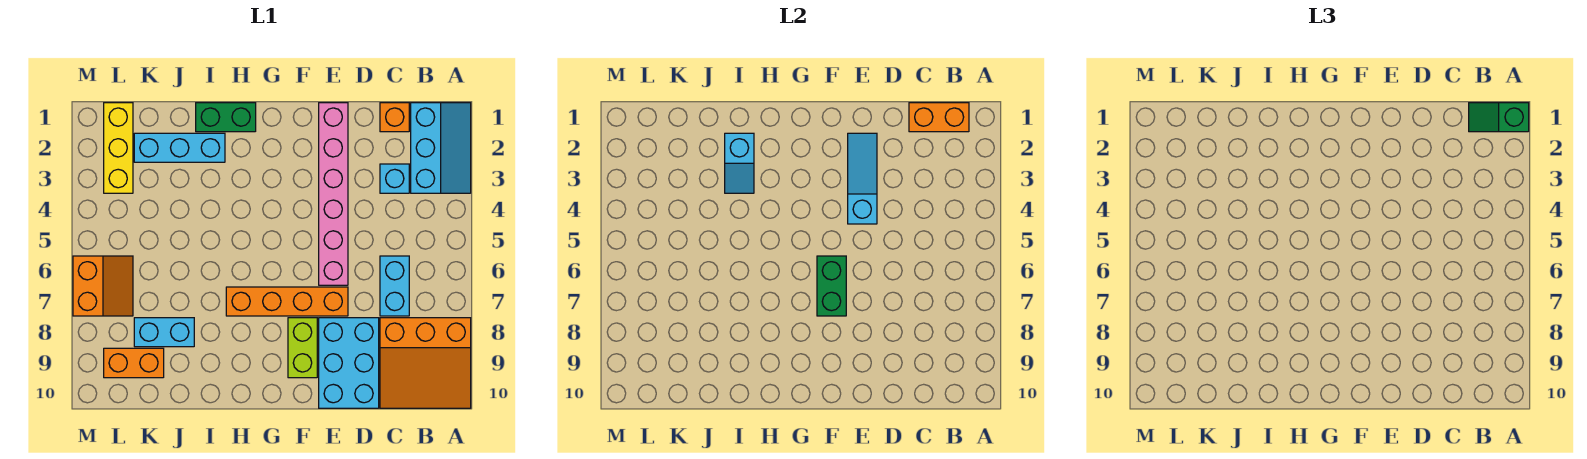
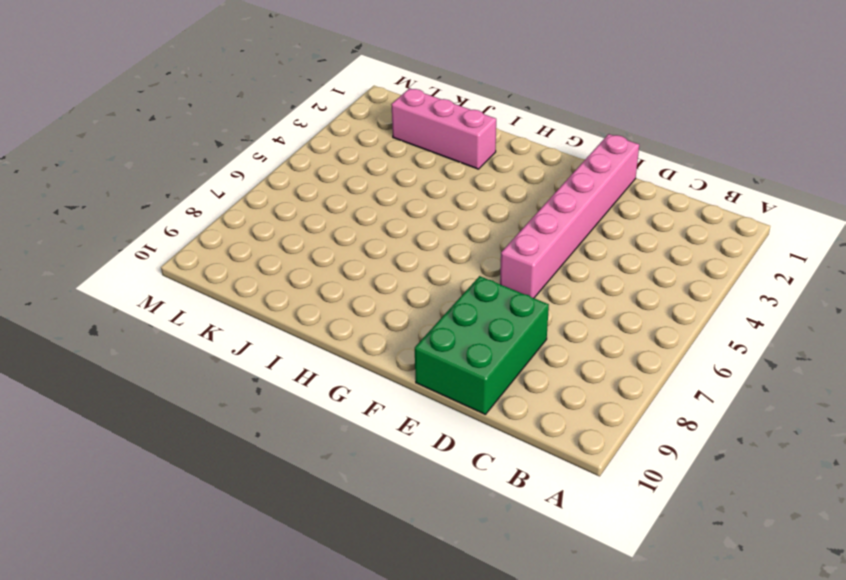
green brick D8:E10 level 1 -> cyan brick D8:E10 level 1
pink brick I2:K2 level 1 -> cyan brick I2:K2 level 1
none -> cyan slope A1:B3 level 1 top B
none -> orange slope A8:C10 level 1 top 8
none -> orange brick C1 level 1

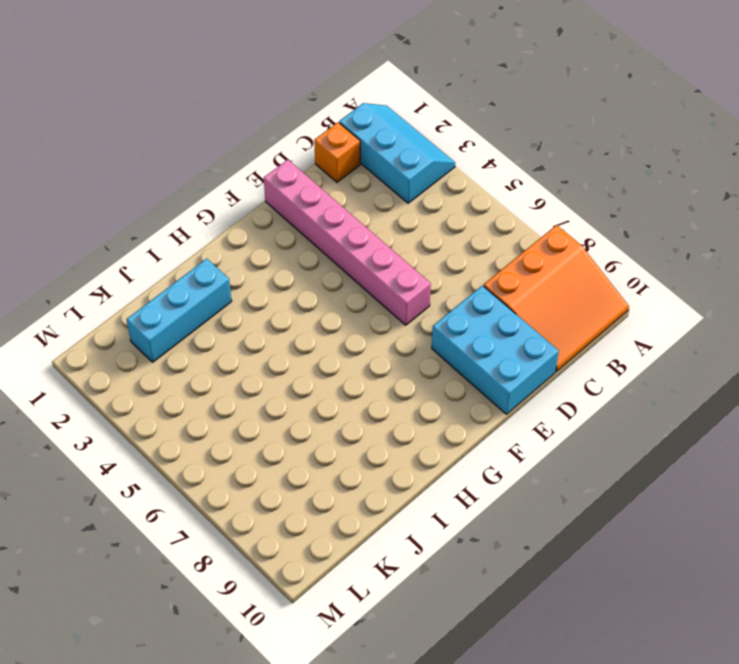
none -> cyan brick C3 level 1
none -> cyan brick C6:C7 level 1
none -> orange brick E7:H7 level 1

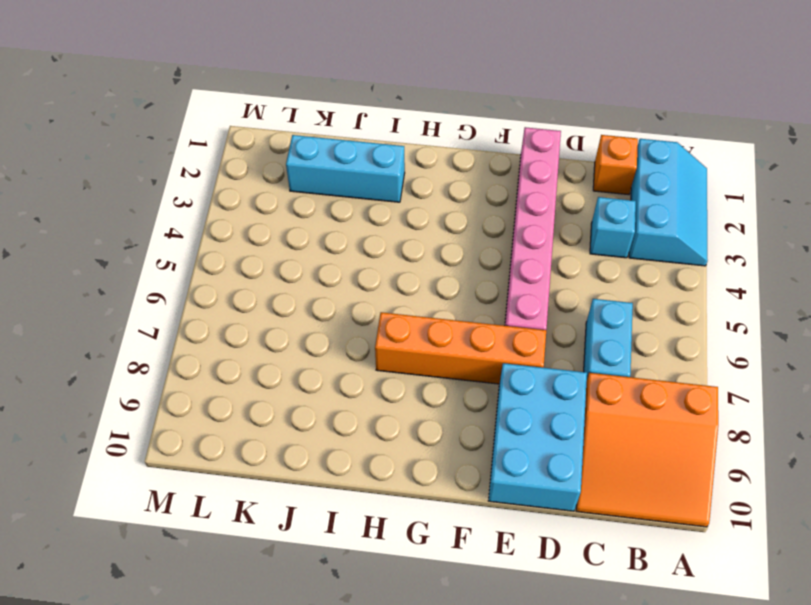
none -> lime brick F8:F9 level 1
none -> green brick H1:I1 level 1
none -> cyan brick J8:K8 level 1

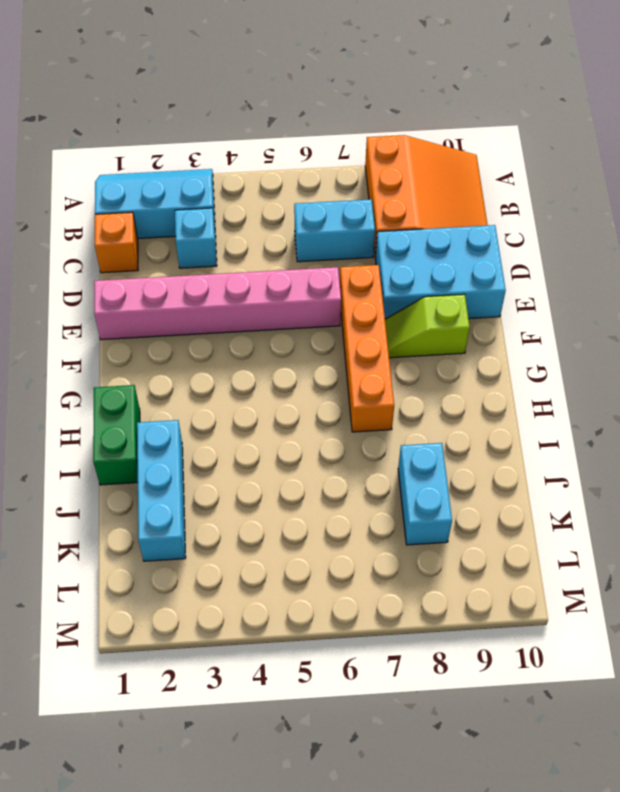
lime slope F8:F9 level 1 top 9 -> lime brick F8:F9 level 1
none -> orange brick K9:L9 level 1
none -> yellow brick L1:L3 level 1
none -> orange slope L6:M7 level 1 top M

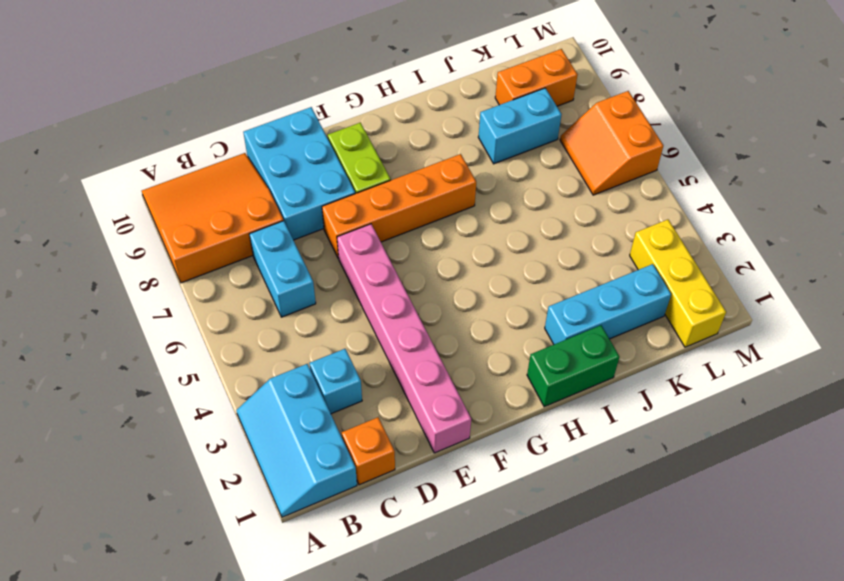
none -> orange brick B1:C1 level 2
none -> cyan slope E2:E4 level 2 top 4
none -> green brick F6:F7 level 2

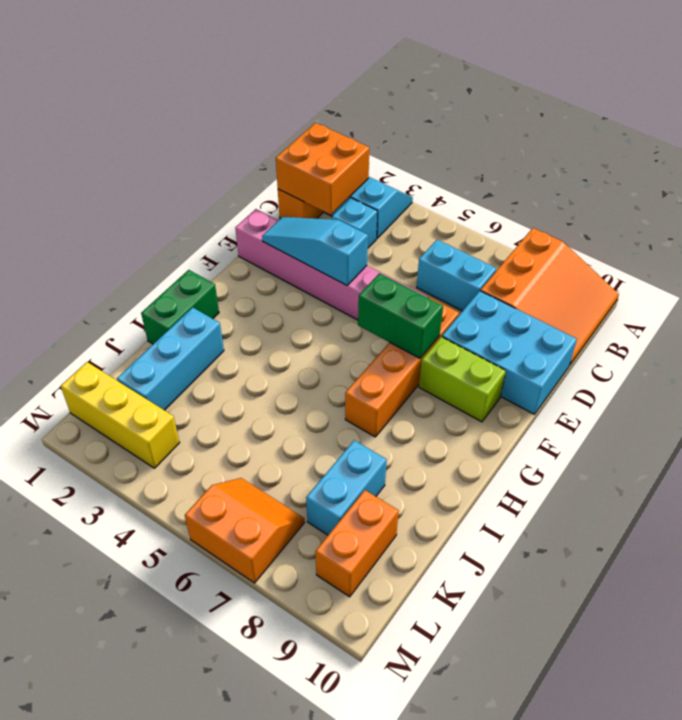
orange brick B1:C2 level 2 -> orange brick B1:C1 level 2
none -> cyan slope I2:I3 level 2 top 2
none -> green slope A1:B1 level 3 top A

